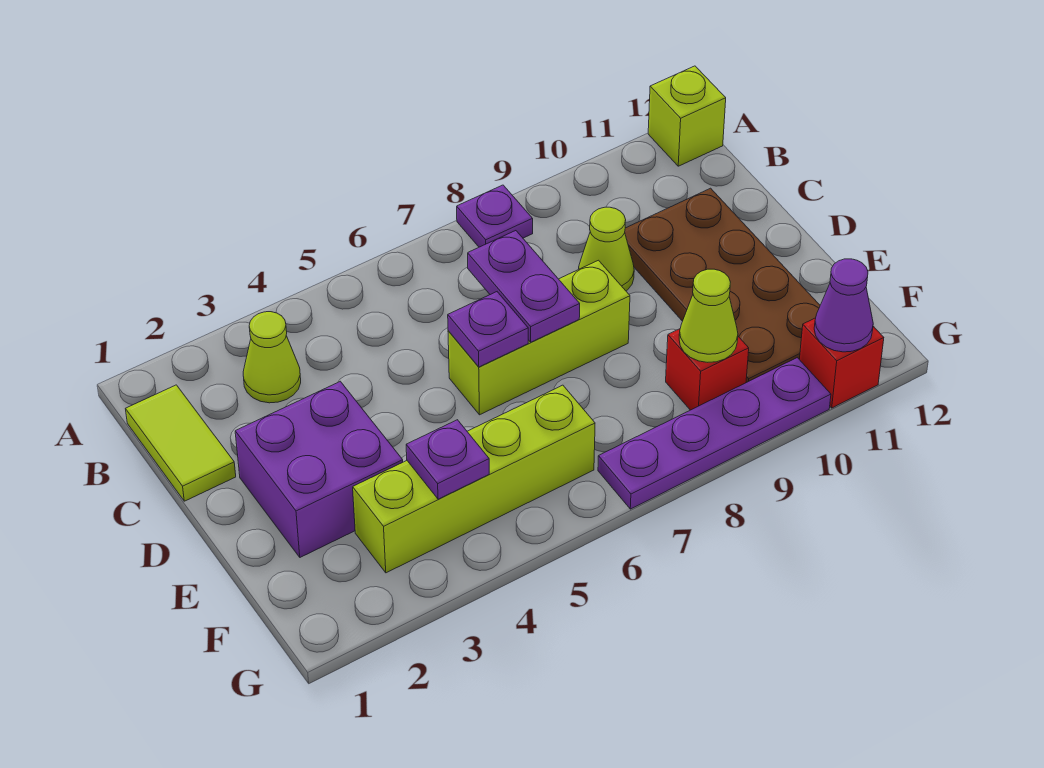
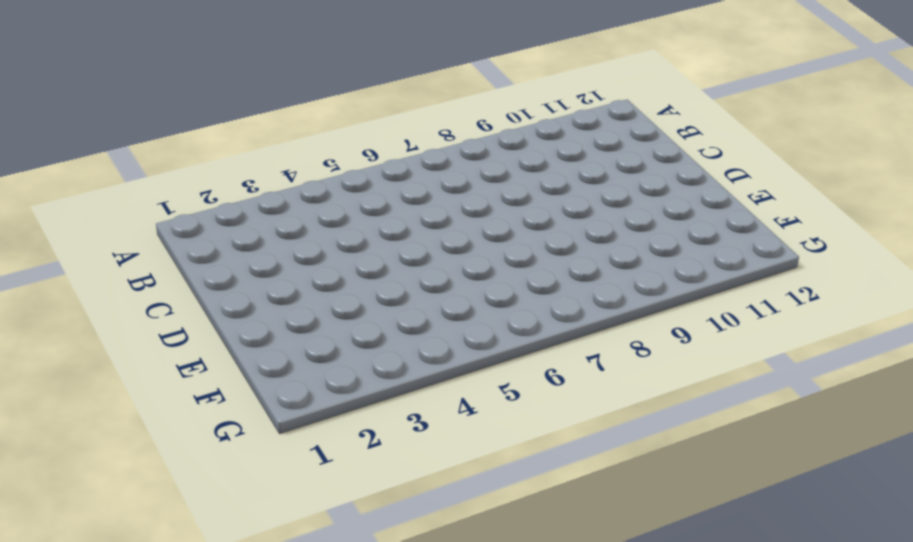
none -> purple plate A8 level 1
none -> lime brick A12 level 1
none -> lime tile B1:C1 level 1

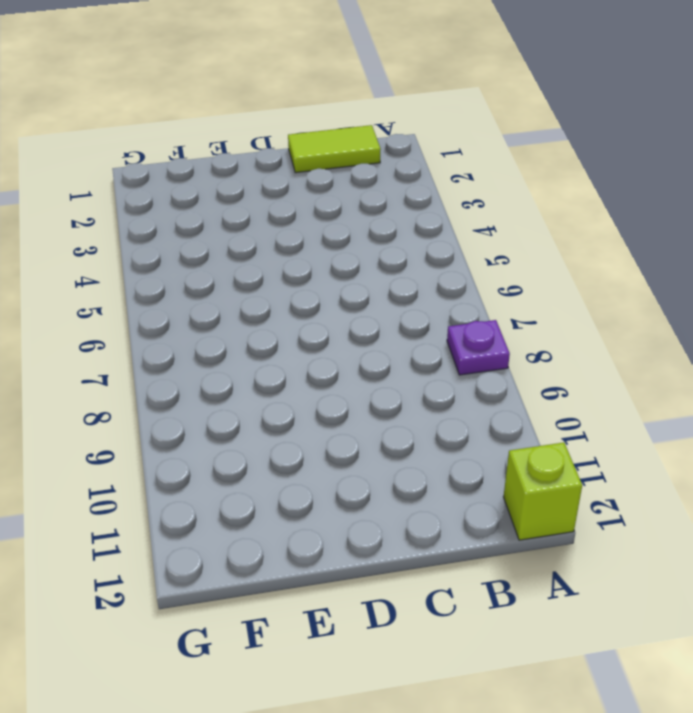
none -> lime cone B3 level 1
none -> lime cone C9 level 1
none -> brown plate C10:F11 level 1

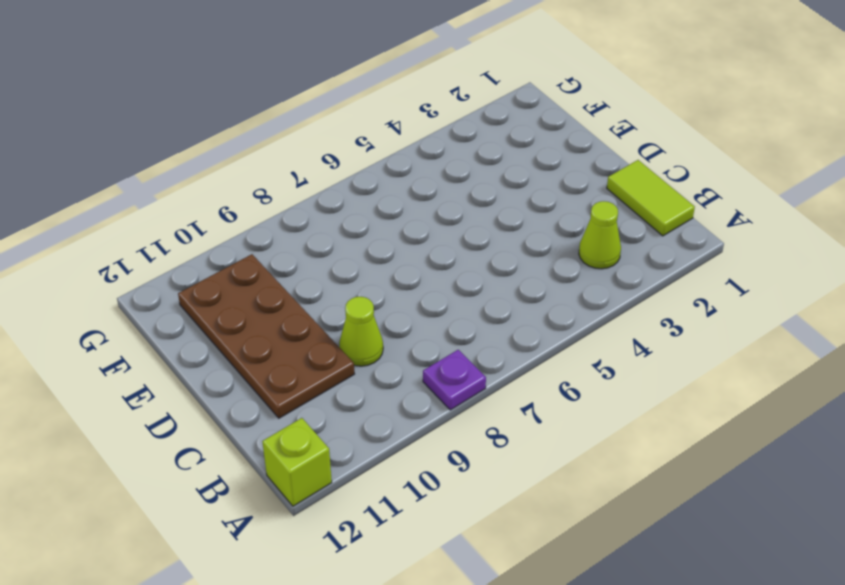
none -> purple brick D2:E3 level 1
none -> lime brick D6:D8 level 1
none -> lime brick F3:F6 level 1

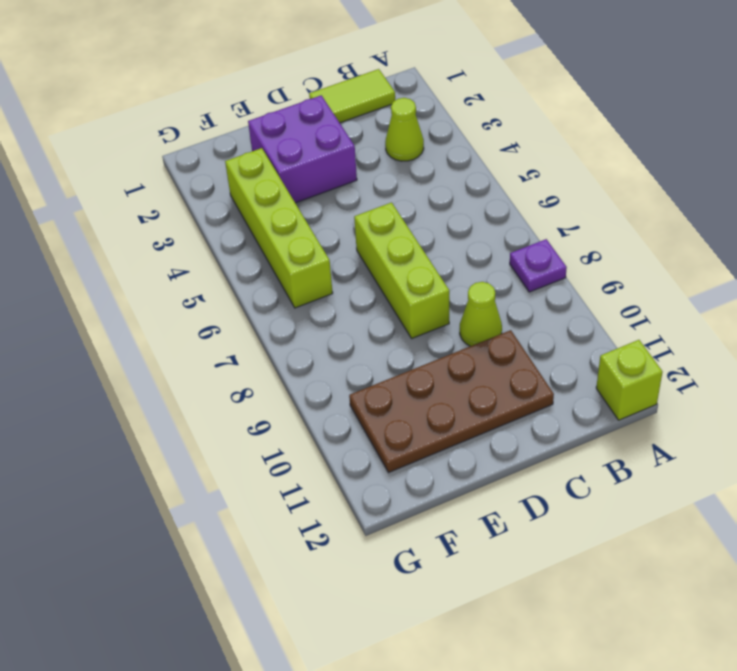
none -> red brick F9 level 1
none -> purple plate G7:G10 level 1
none -> red brick G11 level 1

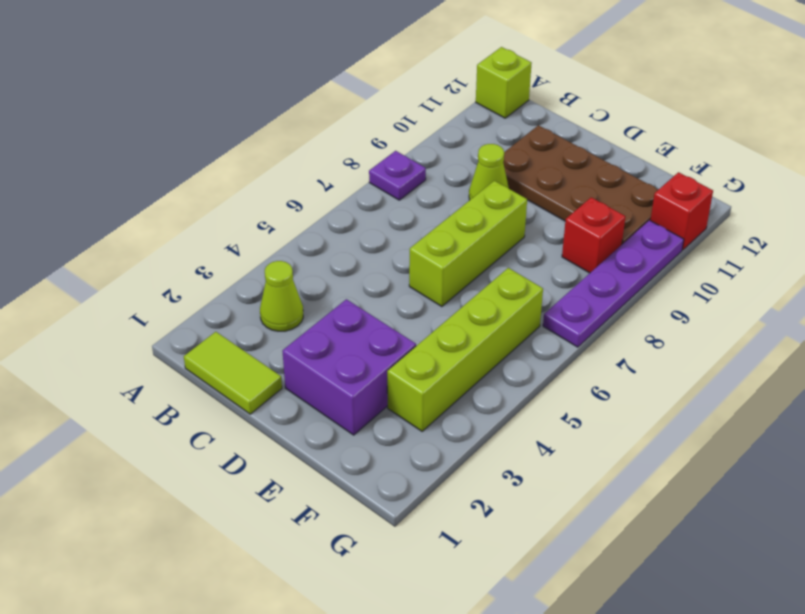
none -> purple plate C7:D7 level 2
none -> purple plate D6 level 2
none -> purple plate F4 level 2

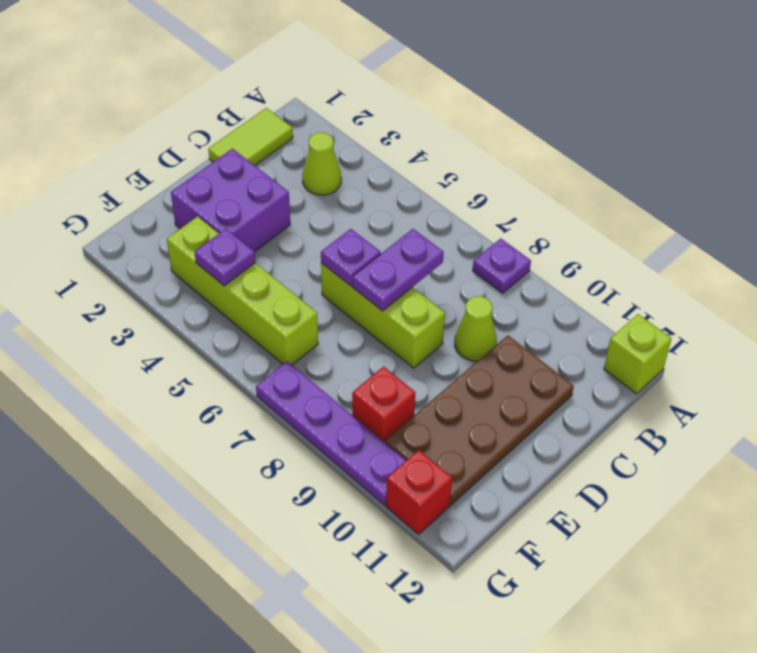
none -> lime cone F9 level 2
none -> purple cone G11 level 2

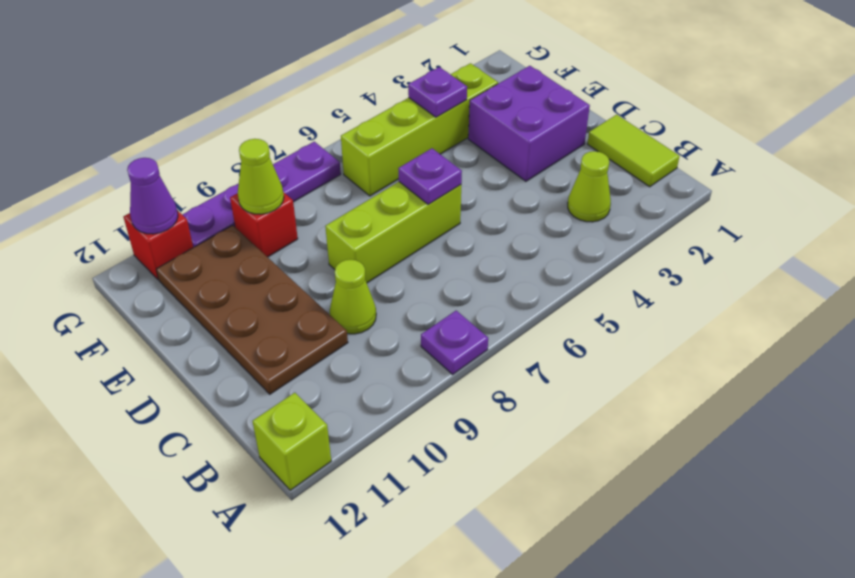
none -> purple plate C7:D7 level 2

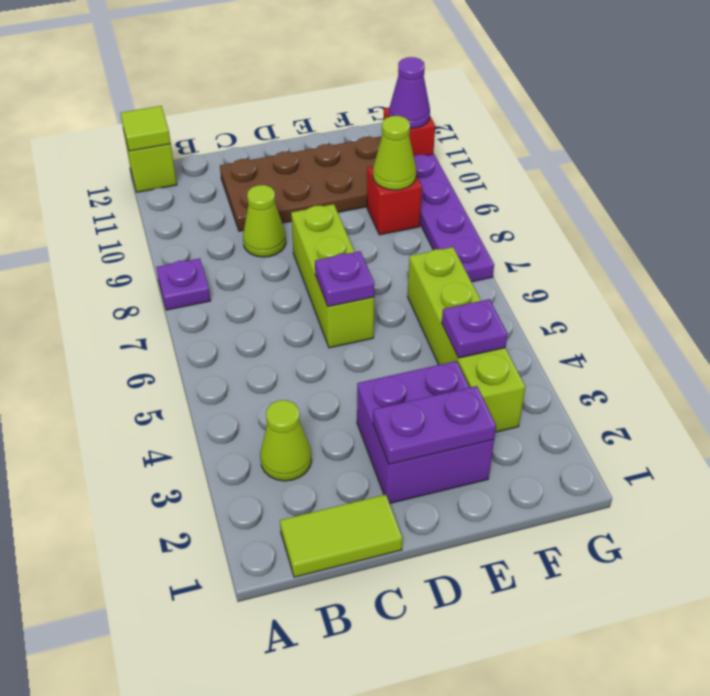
lime tile A12 level 2 -> none
purple plate D2:E2 level 2 -> purple plate C7:D7 level 2

